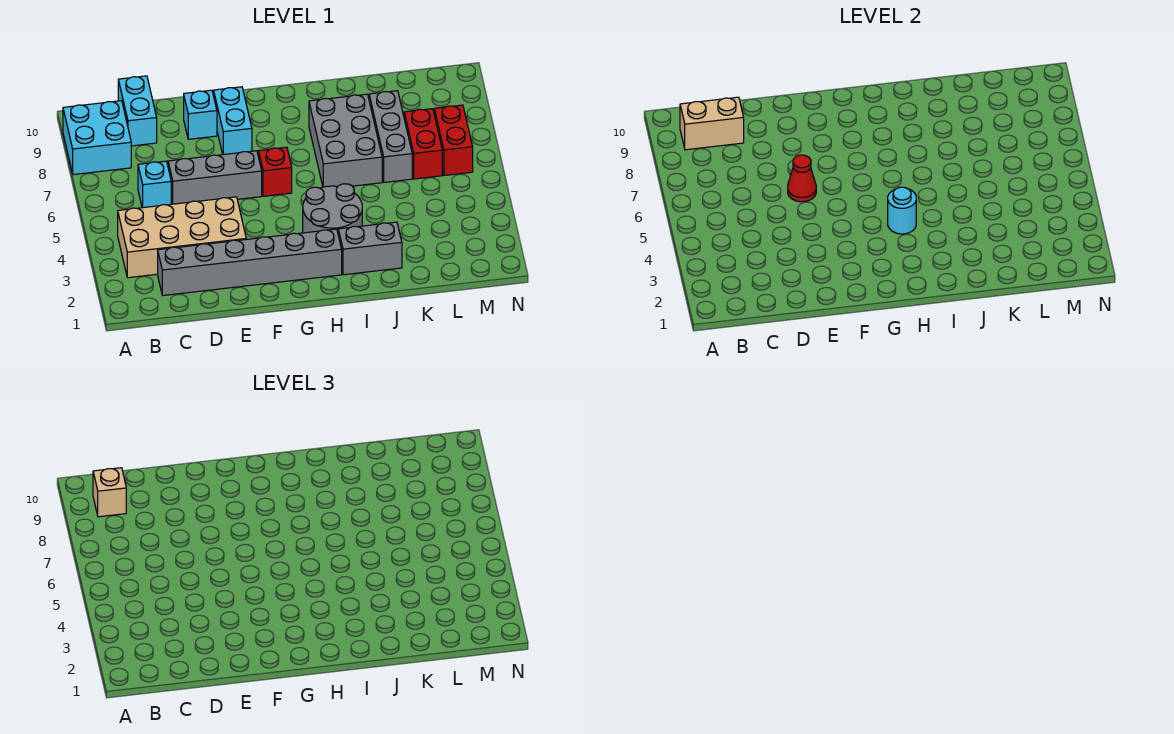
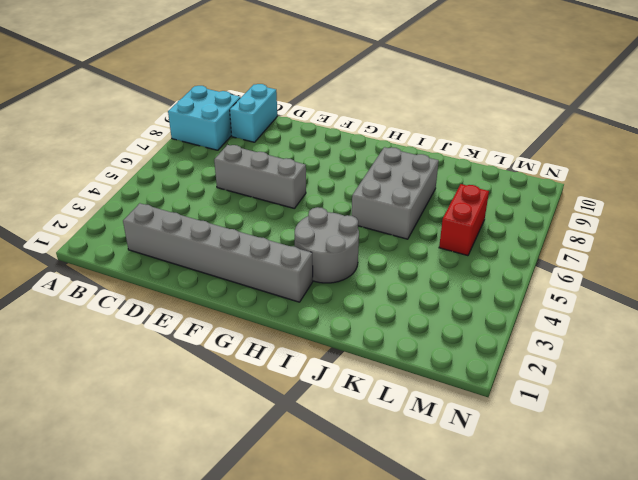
none -> tan brick B3:E4 level 1
none -> cyan brick C6 level 1
none -> cyan brick E9 level 1

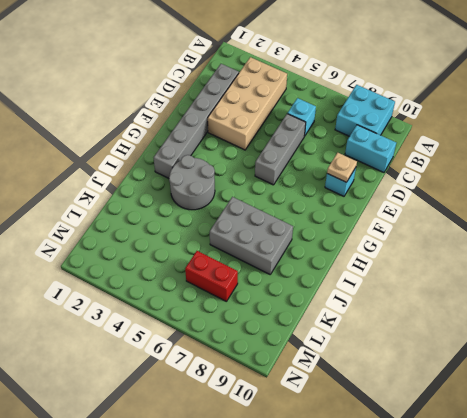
tan plate E9 level 2 -> none
none -> cyan brick F8:F9 level 1
none -> red brick G6 level 1
none -> grey brick I2:J2 level 1

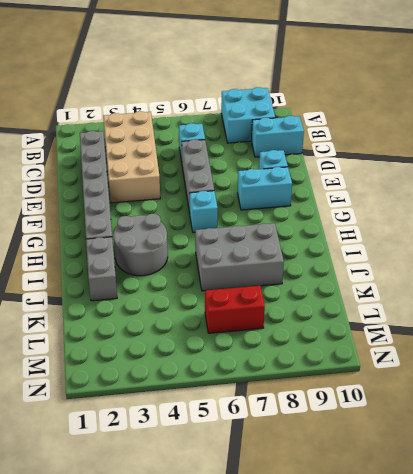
cyan brick G6 level 1 -> red brick G6 level 1
none -> grey brick K6:K8 level 1
none -> red brick M6:M7 level 1
none -> tan brick B9:C9 level 2

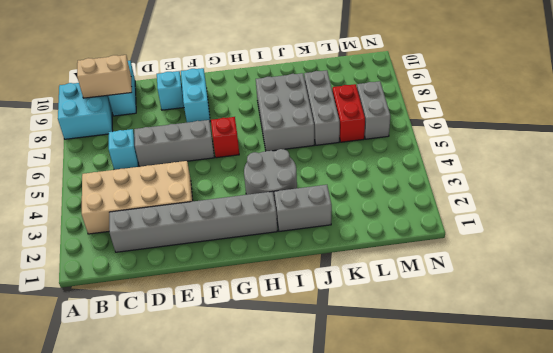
grey brick M6:M7 level 1 -> red brick M6:M7 level 1
none -> red cone E6 level 2
none -> cyan round brick H4 level 2
none -> tan brick B9 level 3

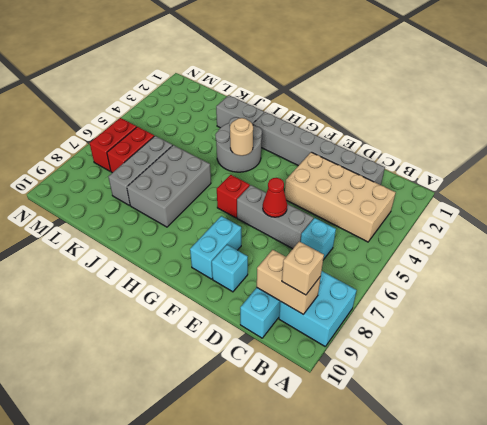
tan round brick H4 level 2 -> cyan round brick H4 level 2

